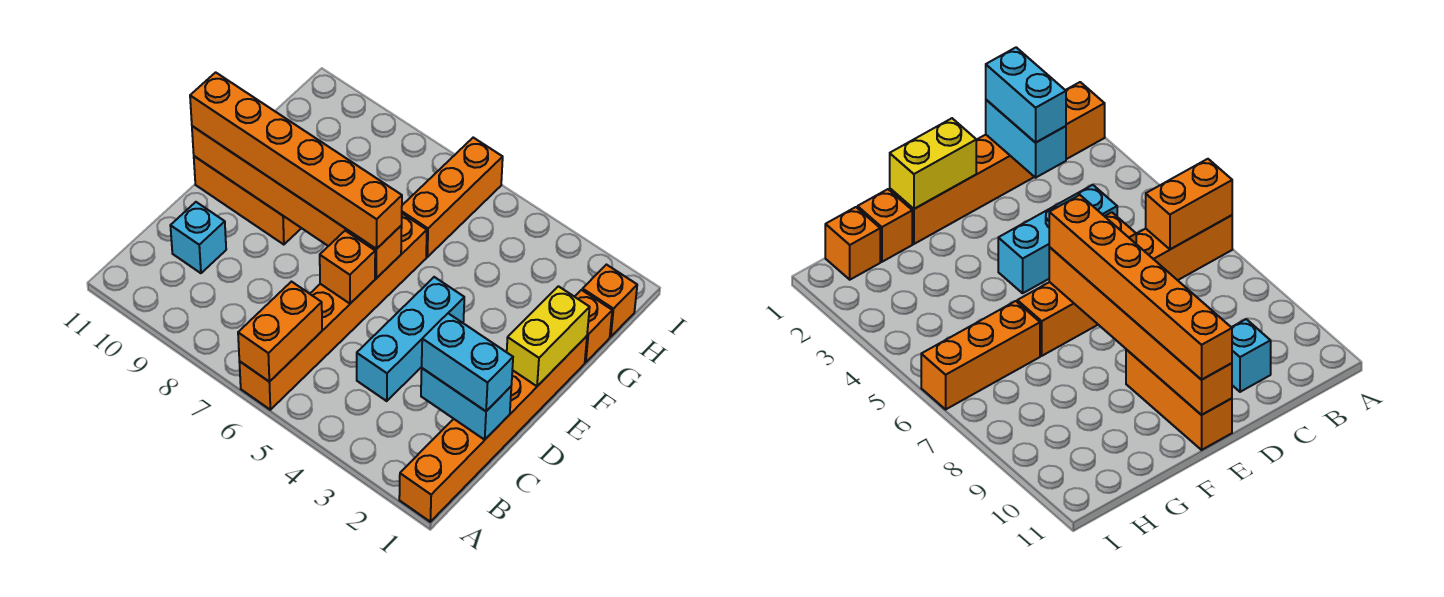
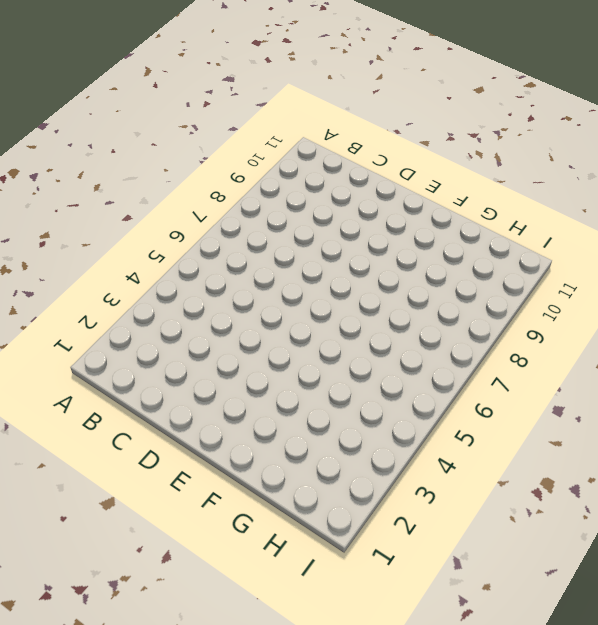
none -> orange brick A1:F1 level 1
none -> orange brick A6:F6 level 1
none -> cyan brick C4:E4 level 1

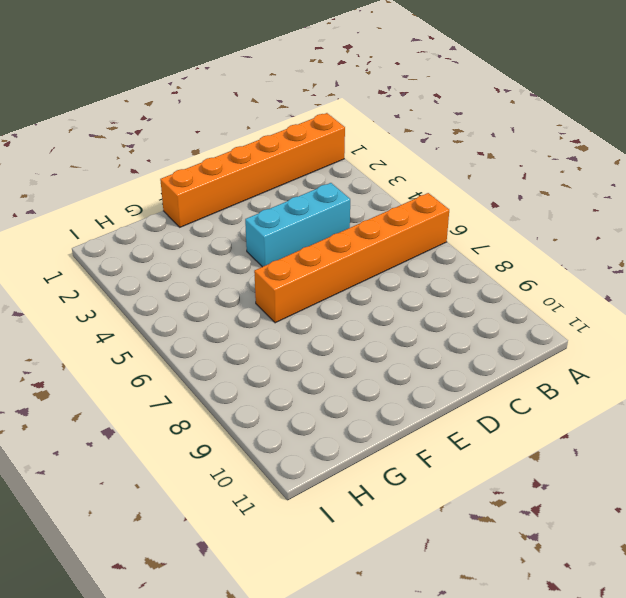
none -> cyan brick C10 level 1
none -> orange brick E9:E11 level 1
none -> orange brick G1 level 1

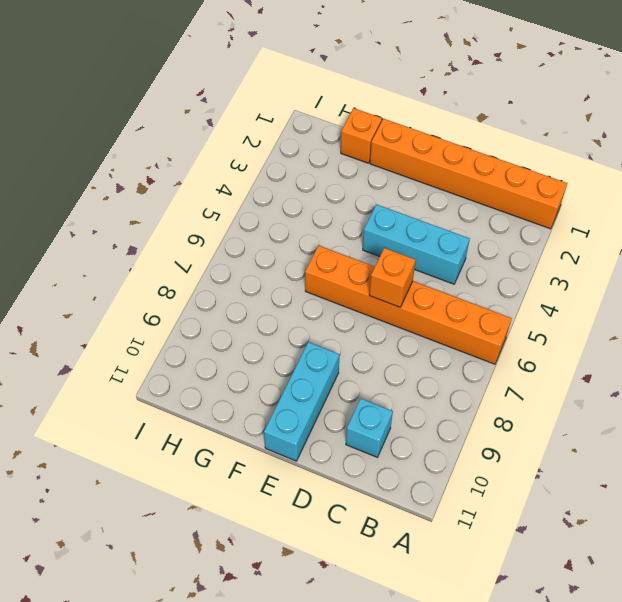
cyan brick E9:E11 level 1 -> orange brick E9:E11 level 1
none -> orange brick G6:I6 level 1
none -> orange brick H1 level 1
none -> orange brick A6:B6 level 2

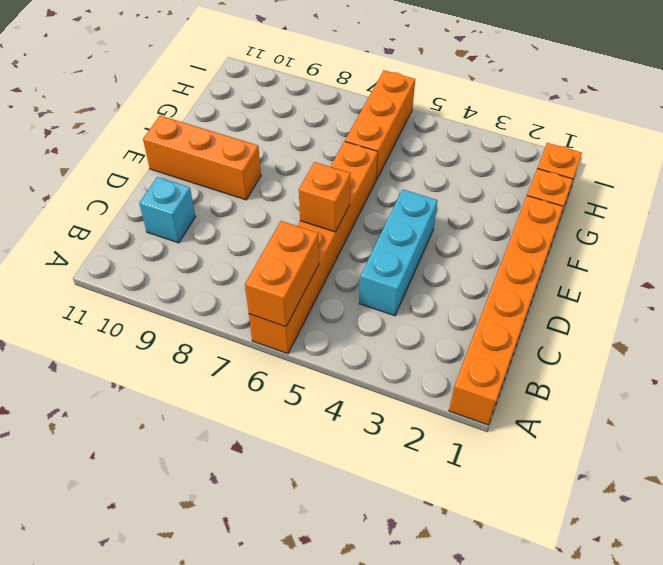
none -> cyan brick C1:C2 level 2
none -> yellow brick E1:F1 level 2
none -> orange brick E6:E11 level 2

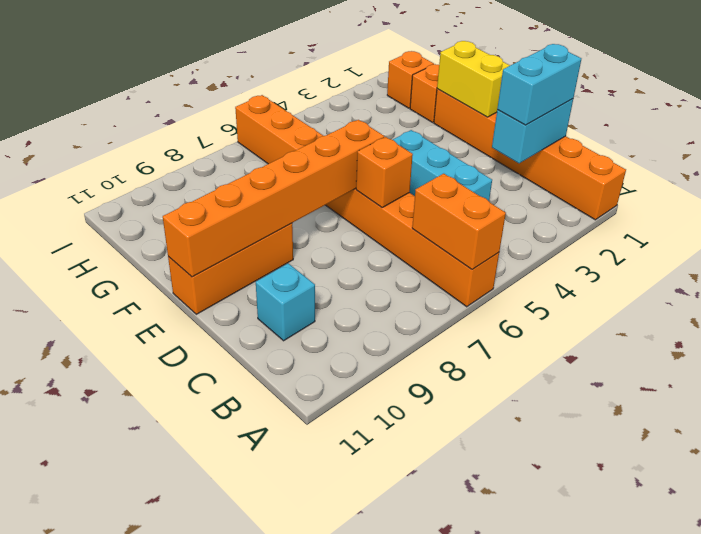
none -> orange brick E6:E11 level 3

